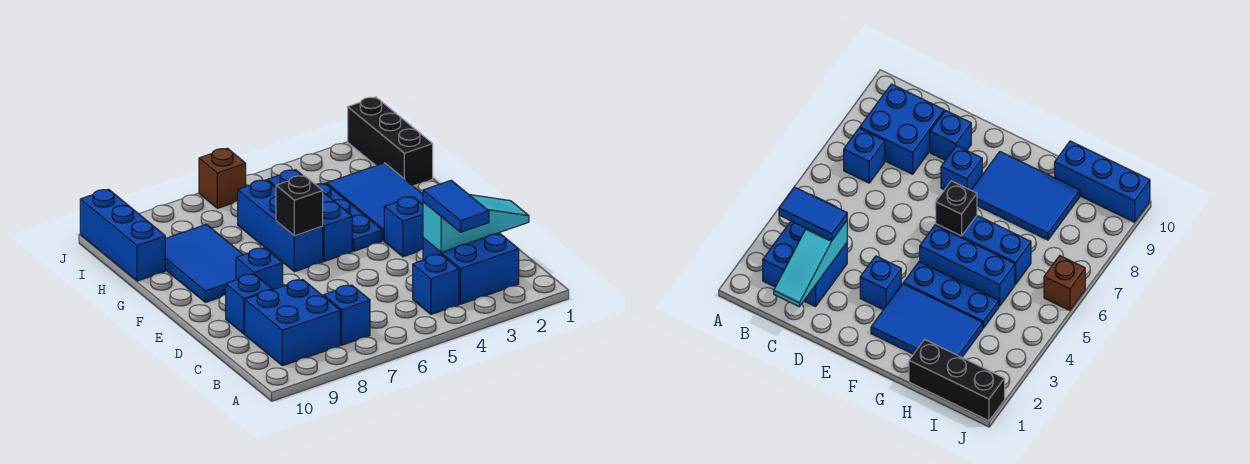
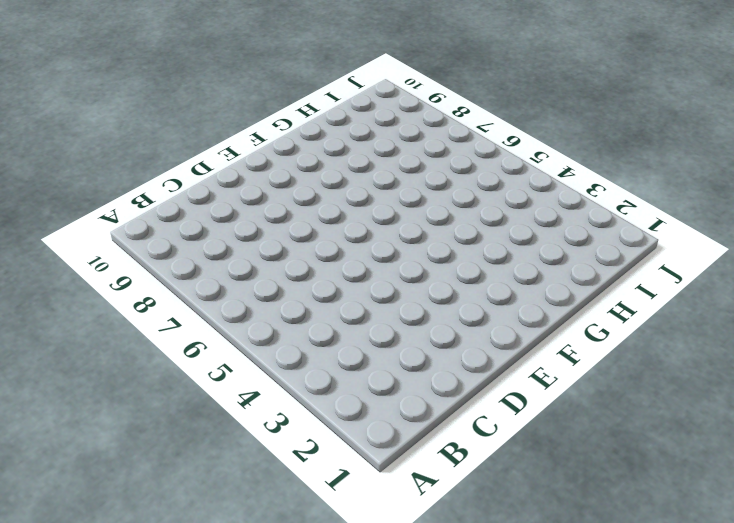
none -> blue brick B2:C3 level 1
none -> blue brick B4 level 1
none -> blue brick B7 level 1

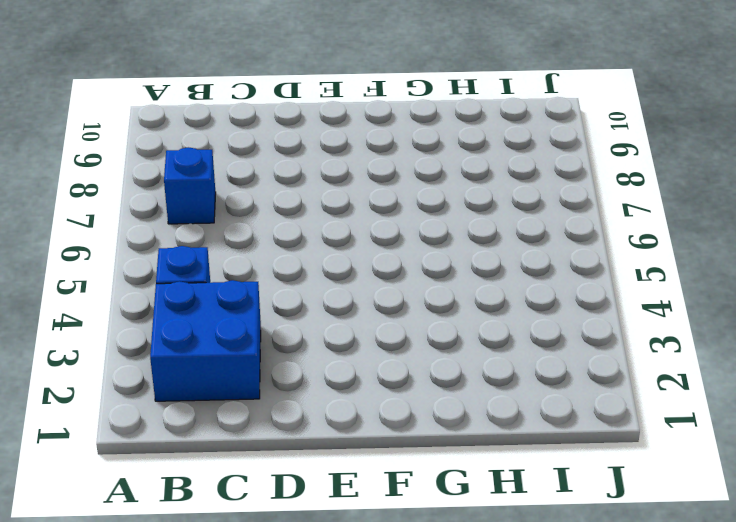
none -> blue brick B8:C9 level 1
none -> blue brick D9 level 1
none -> blue brick E3 level 1

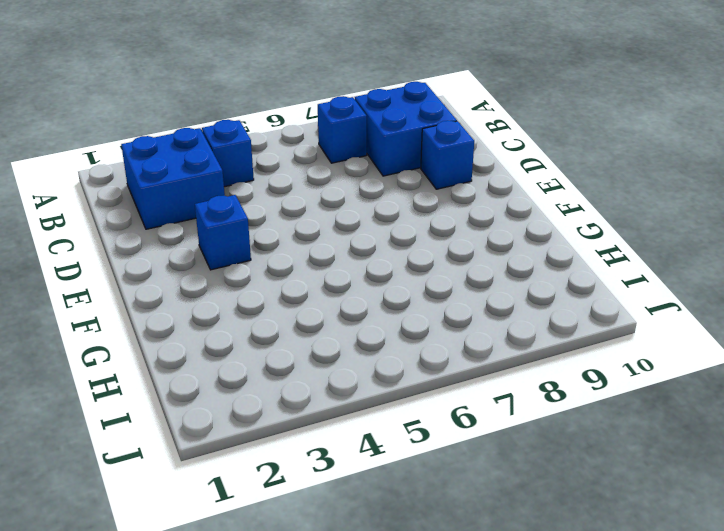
none -> blue brick E8 level 1
none -> blue tile F2:H3 level 1
none -> blue plate F4:H4 level 1

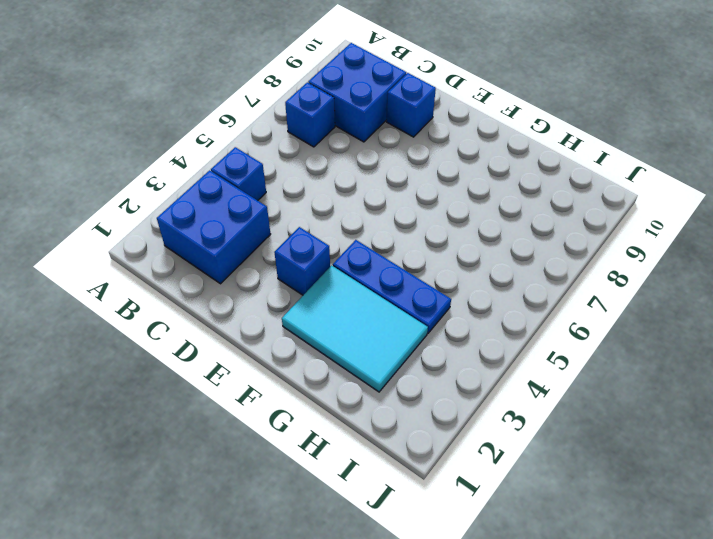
cyan tile F2:H3 level 1 -> blue tile F2:H3 level 1
none -> blue brick E8 level 1
none -> blue brick F5:H5 level 1
none -> blue brick F6:H6 level 1

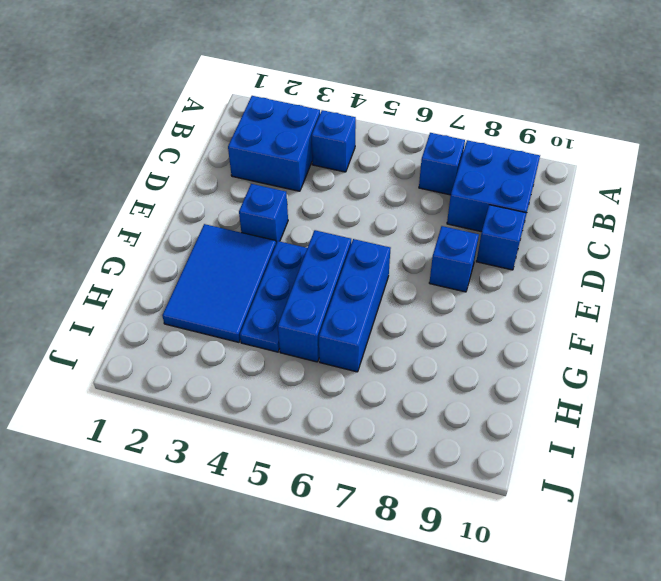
none -> blue tile F8:H9 level 1
none -> black brick H1:J1 level 1
none -> blue brick H10:J10 level 1

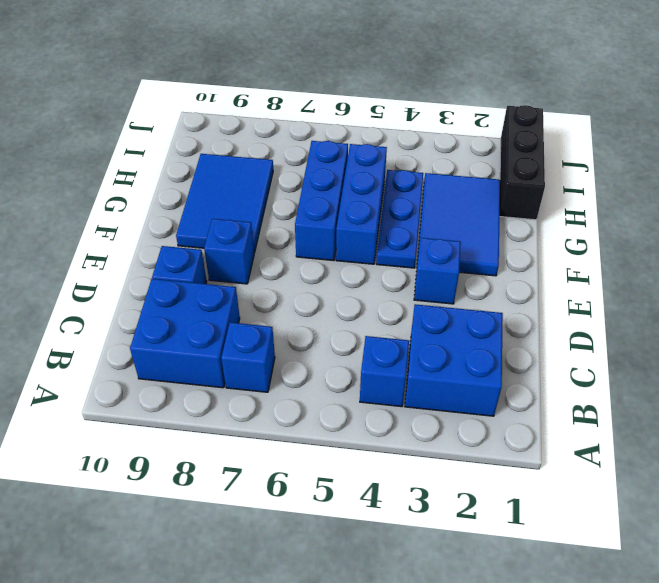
none -> blue brick H10:J10 level 1
none -> brown brick J6 level 1
none -> cyan slope C1:C3 level 2 top 3

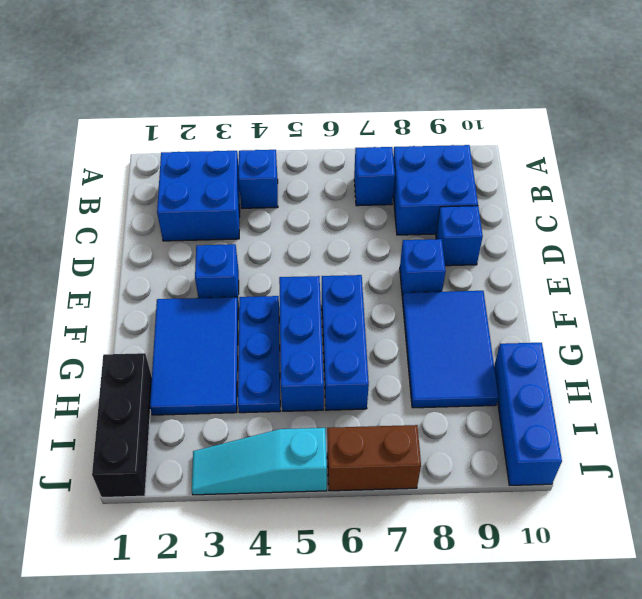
cyan slope J3:J5 level 1 top 5 -> cyan slope C1:C3 level 2 top 3
brown brick J6:J7 level 1 -> brown brick J6 level 1
none -> black brick F6 level 2
none -> blue tile B3:C3 level 3

